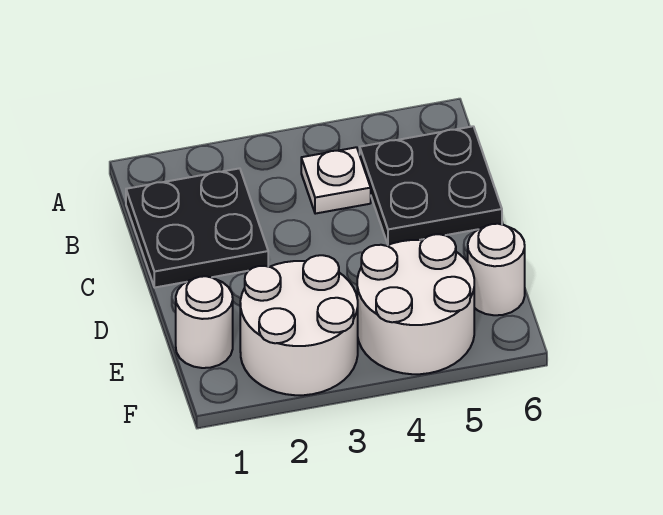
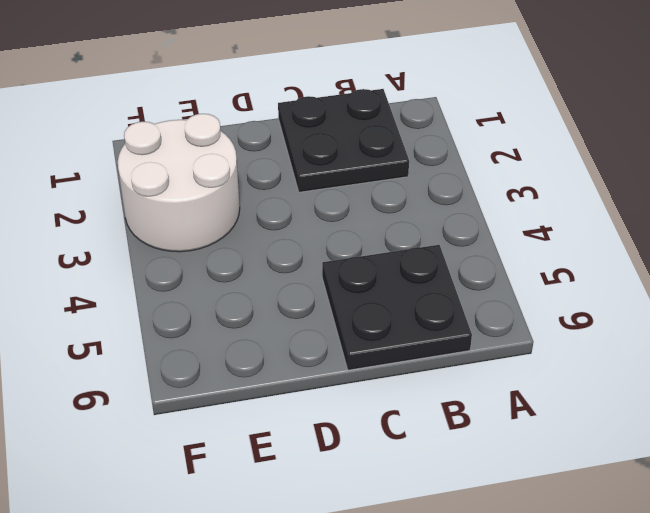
none -> white plate B4 level 1
none -> white round brick E1 level 1

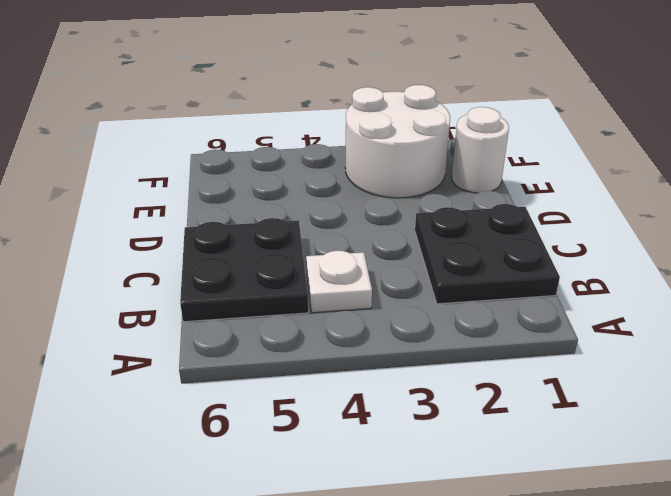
none -> white round brick E4:F5 level 1
none -> white round brick E6 level 1

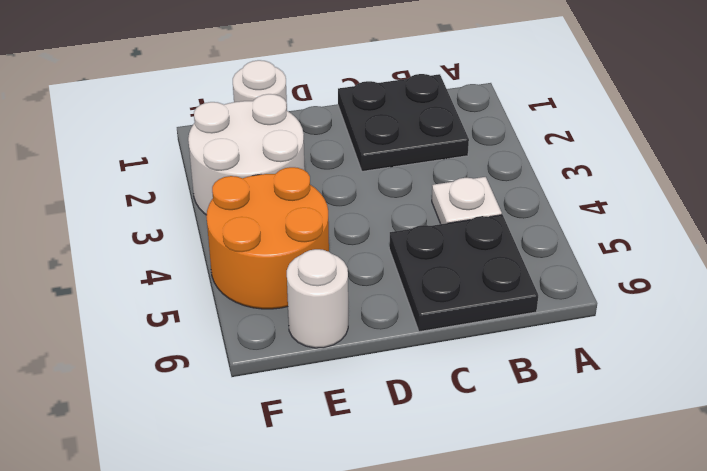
orange round brick E4:F5 level 1 -> white round brick E4:F5 level 1

